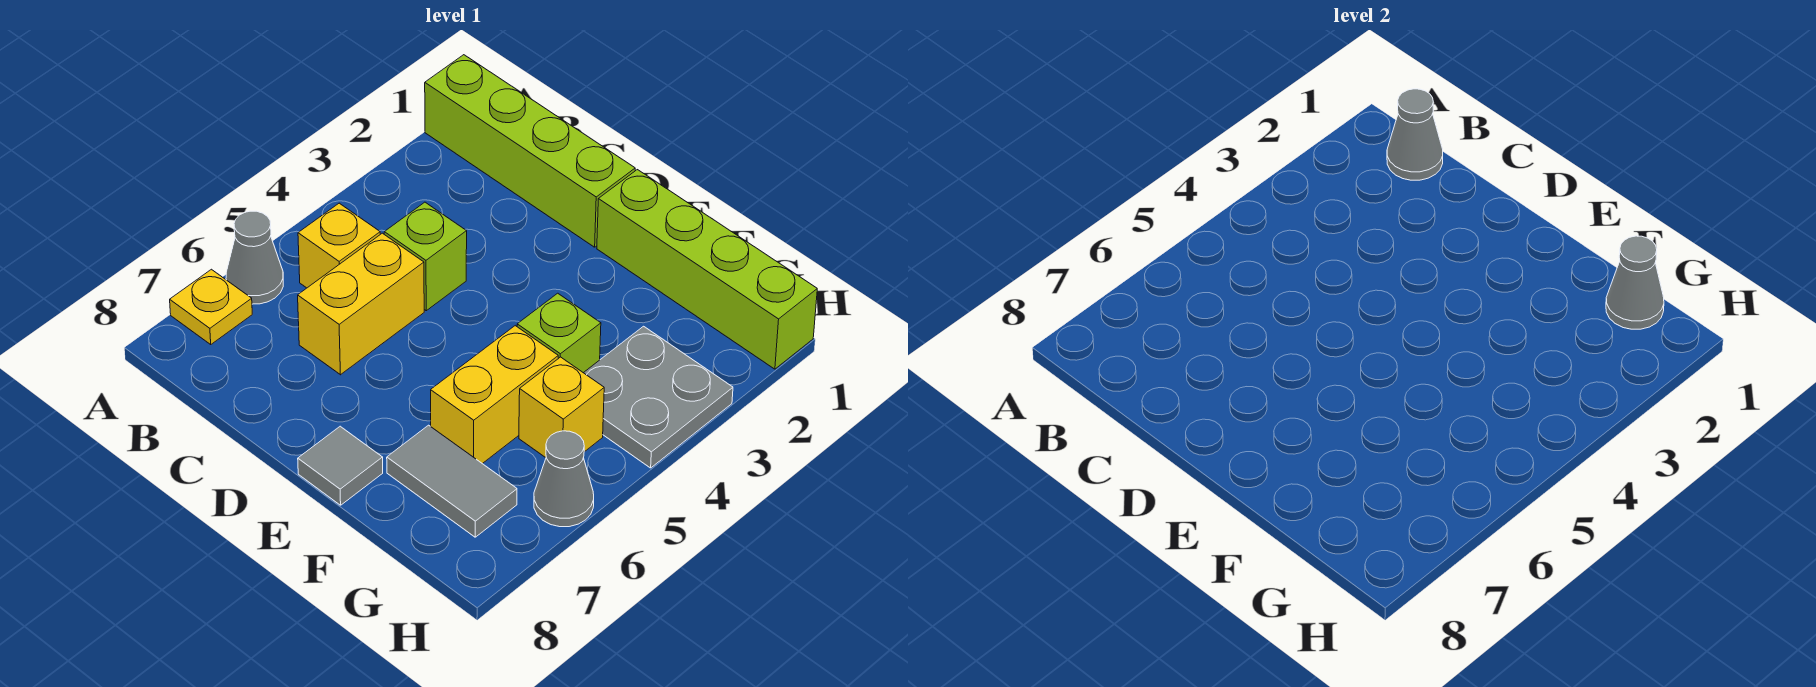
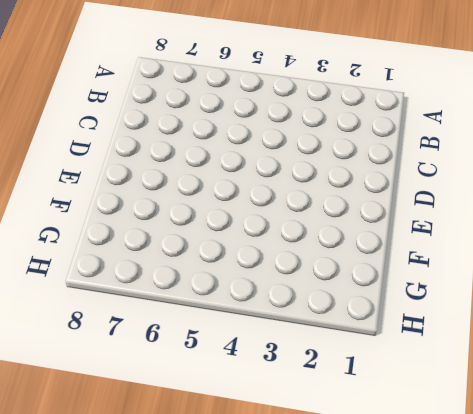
none -> lime brick A1:D1 level 1
none -> grey cone A6 level 1
none -> yellow plate A7 level 1

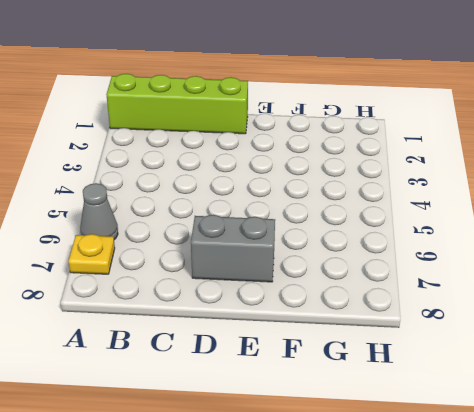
grey brick D7:E7 level 1 -> none
none -> yellow brick B5 level 1
none -> lime brick C4 level 1
none -> yellow brick C5:C6 level 1

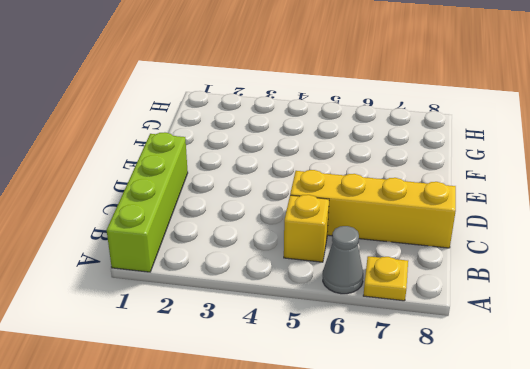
yellow brick C5:C8 level 1 -> yellow brick C5:C6 level 1
none -> lime brick C4 level 1
none -> lime brick E1:H1 level 1
none -> grey tile E8 level 1

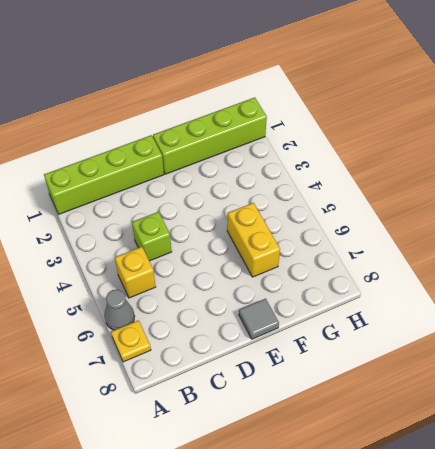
none -> yellow brick C5:C6 level 1
none -> lime brick F4 level 1
none -> grey tile F7:G7 level 1

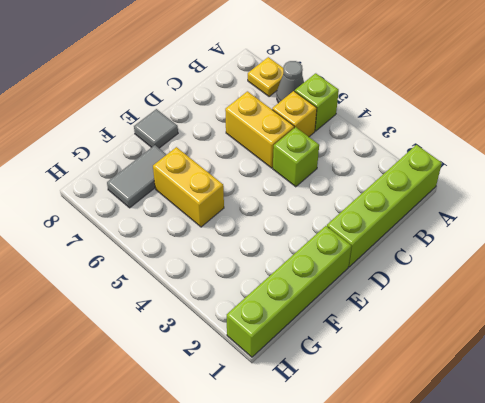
lime brick A5 level 1 -> lime brick F4 level 1
none -> grey plate G3:H4 level 1
none -> yellow brick G5 level 1
none -> grey cone H6 level 1

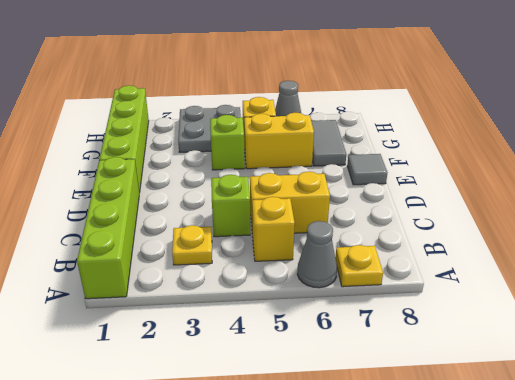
yellow plate B3 level 1 -> none
none -> grey cone B1 level 2
none -> grey cone G1 level 2

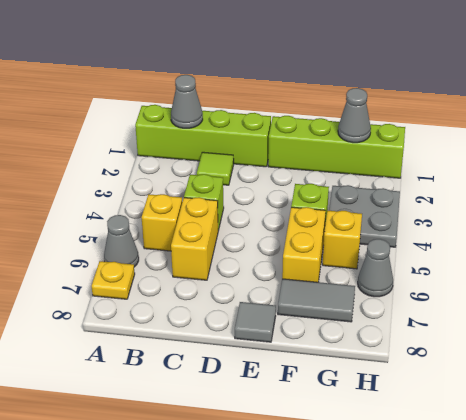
lime tile C2 level 1 -> none

